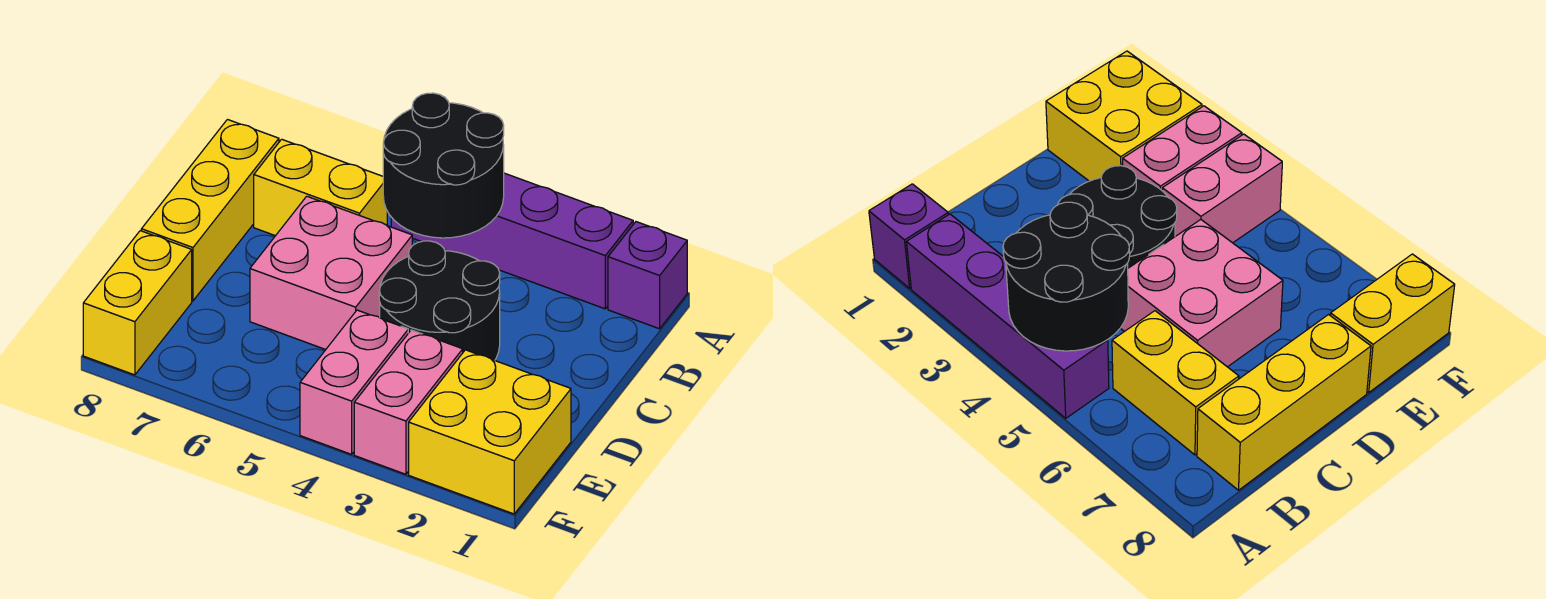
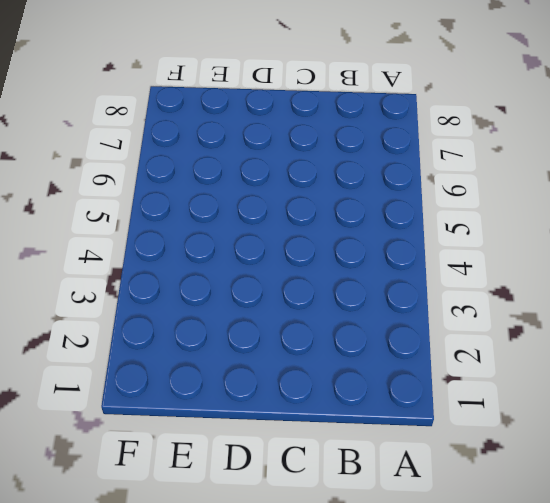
none -> purple brick A1 level 1
none -> purple brick A2:A5 level 1

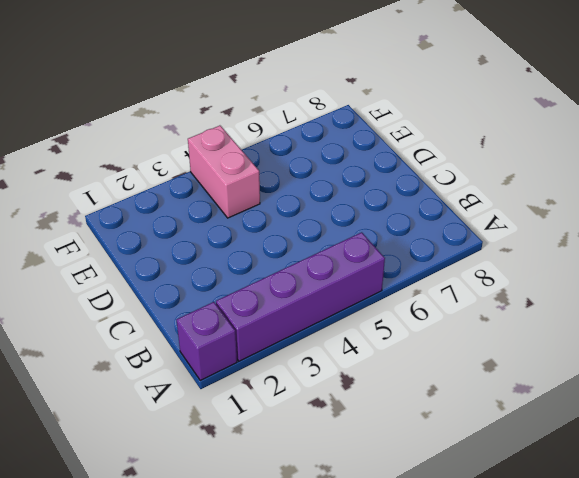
none -> yellow brick B6:B7 level 1
none -> yellow brick B8:D8 level 1

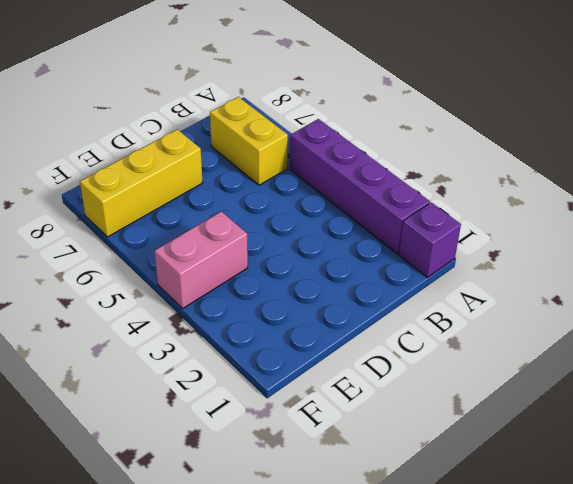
yellow brick D7:F7 level 1 -> yellow brick B8:D8 level 1
none -> black round brick C3:D4 level 1
none -> pink brick C5:D6 level 1

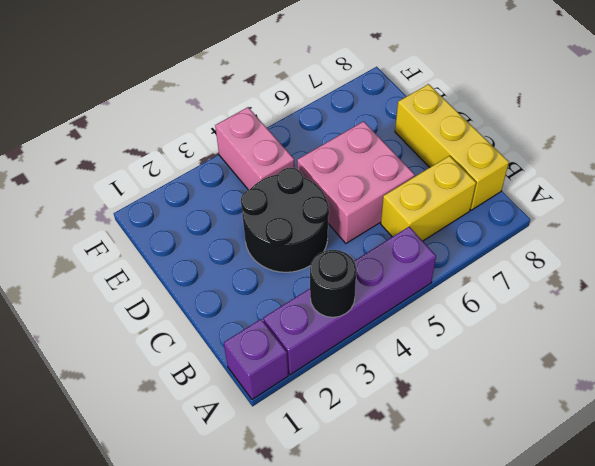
black round brick A3 level 2 -> none
none -> yellow brick E1:F2 level 1
none -> pink brick E3:F3 level 1

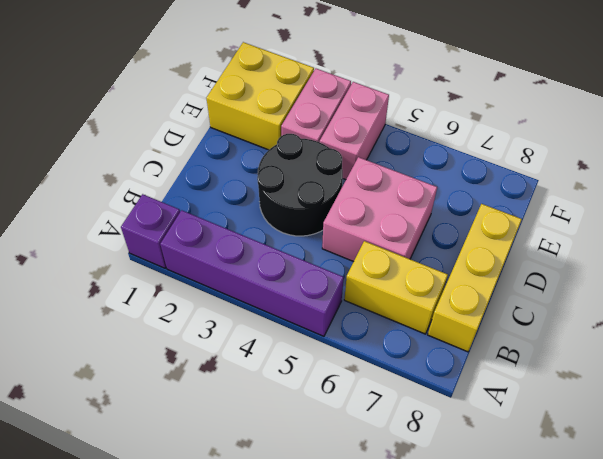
none -> yellow brick E8:F8 level 1
none -> black round brick A4:B5 level 2

